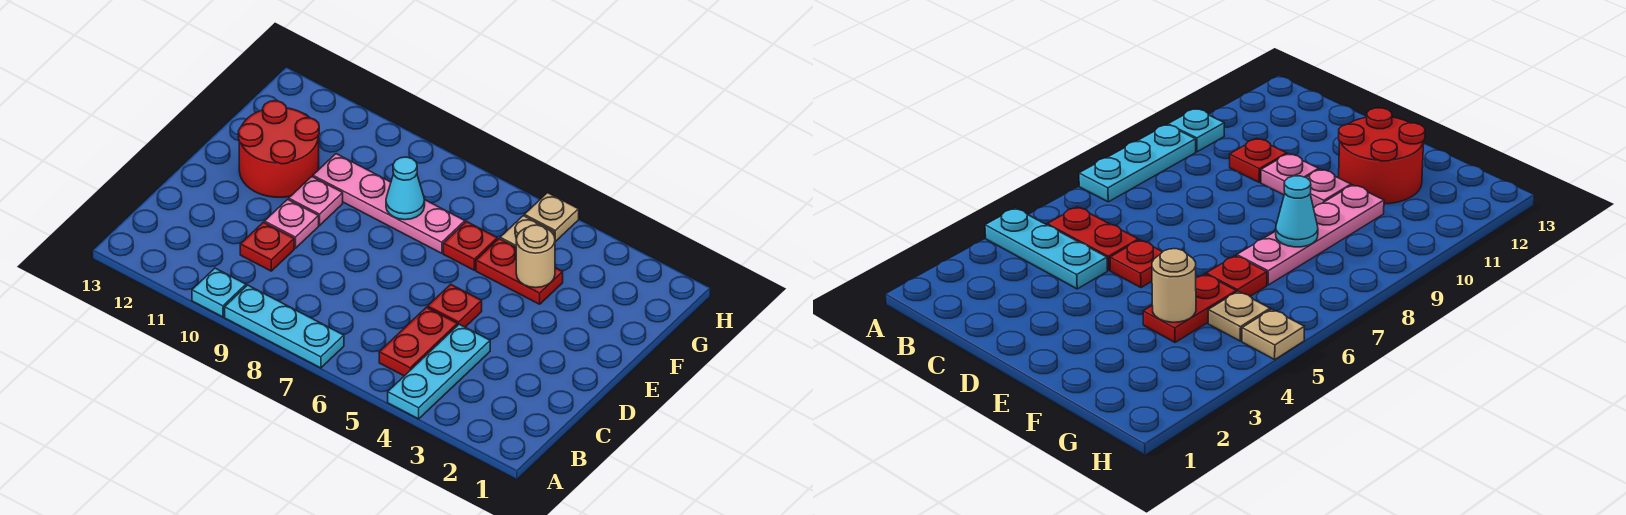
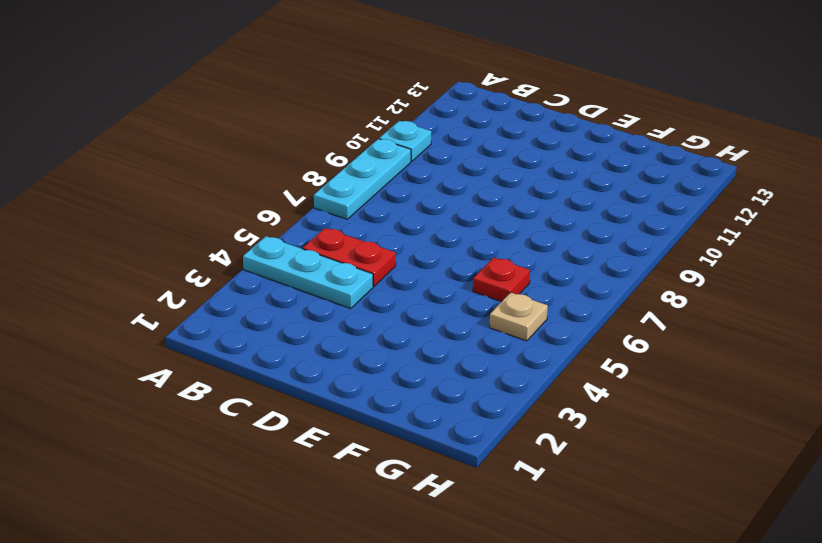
none -> red plate C10 level 1
none -> red plate D5 level 1
none -> pink plate D10 level 1

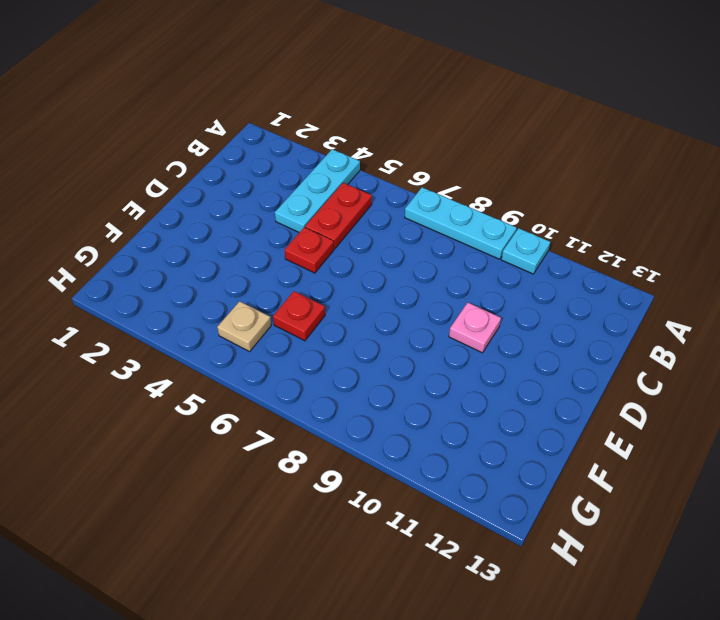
none -> red plate C10 level 1
none -> pink plate E10 level 1
none -> red round brick E11:F12 level 1

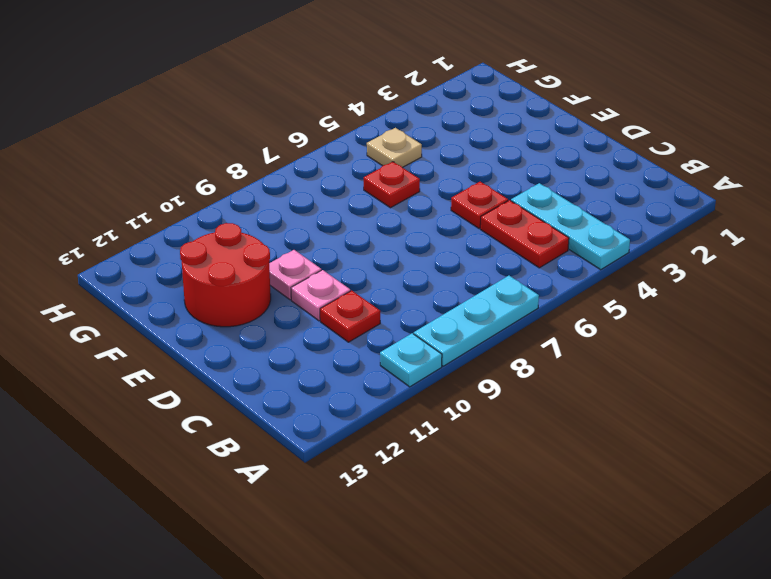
none -> red plate F4:F5 level 1
none -> pink plate F7:F10 level 1
none -> tan plate H5 level 1

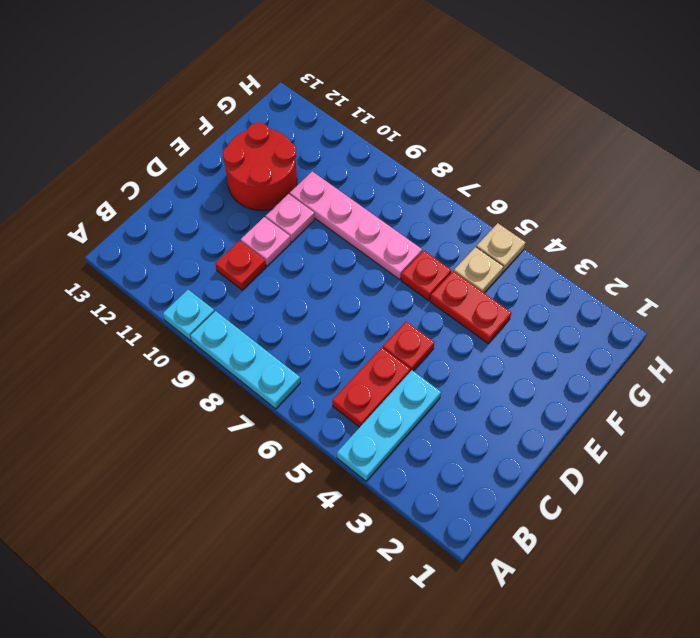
none -> tan round brick F4 level 2
none -> cyan cone F8 level 2

